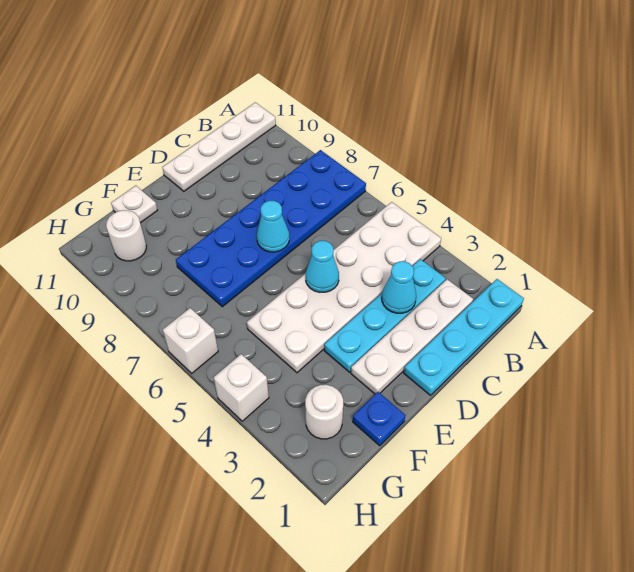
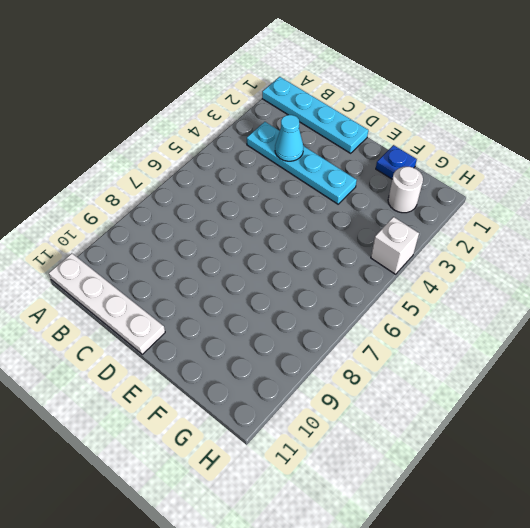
none -> white plate A4:F5 level 1
none -> blue plate A7:F8 level 1
none -> white plate B2:E2 level 1

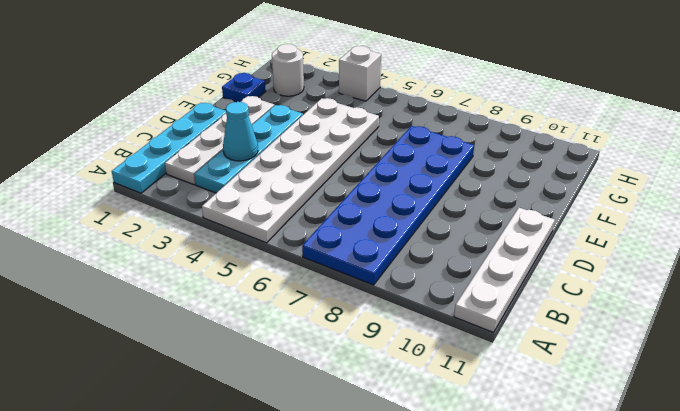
none -> white plate F11 level 1
none -> white round brick G10 level 1
none -> white brick H6 level 1

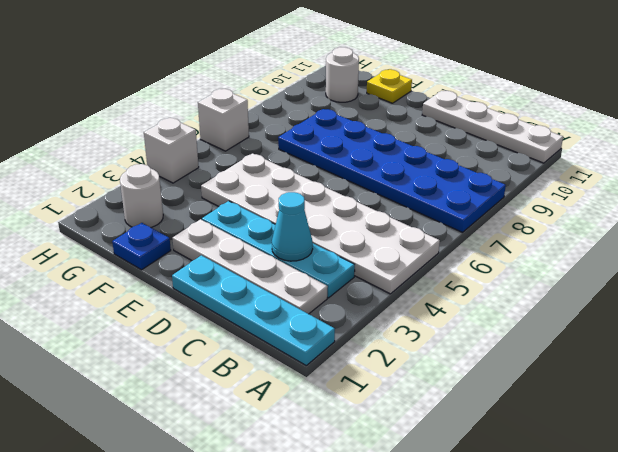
yellow plate F11 level 1 -> white plate F11 level 1
none -> cyan cone D5 level 2
none -> cyan cone D7 level 2

